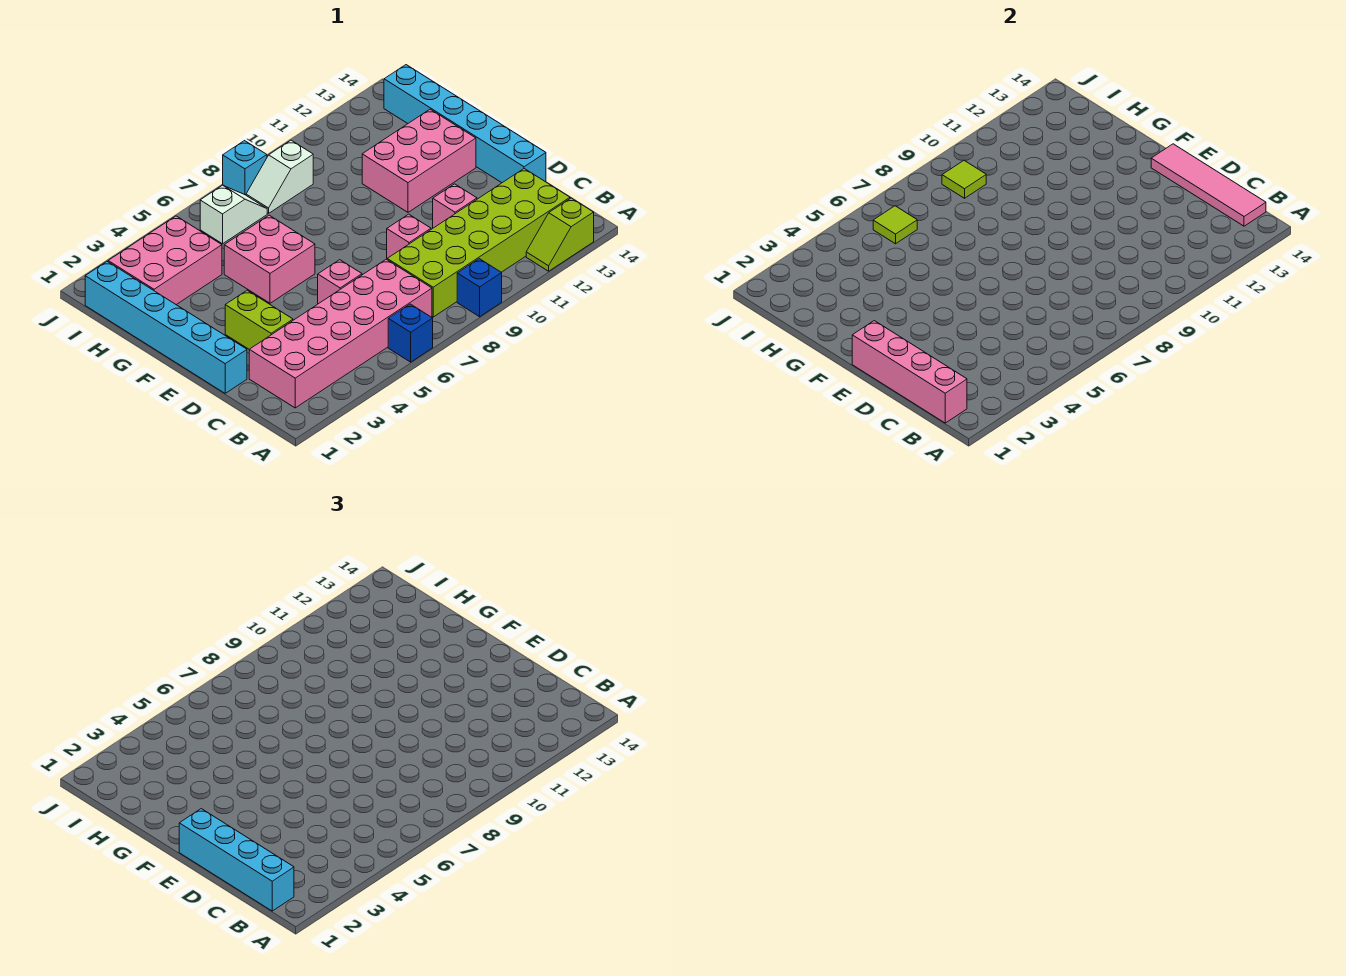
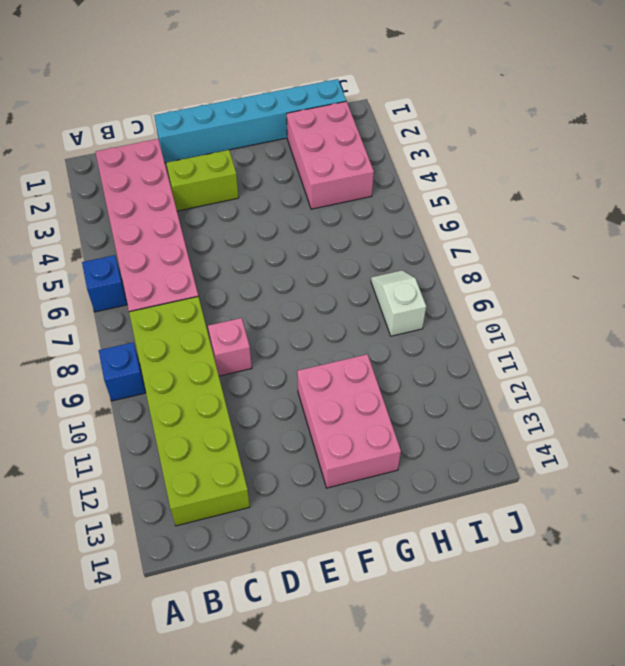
none -> lime slope A12:A13 level 1 top 13
none -> pink brick D6 level 1
none -> pink brick D11 level 1

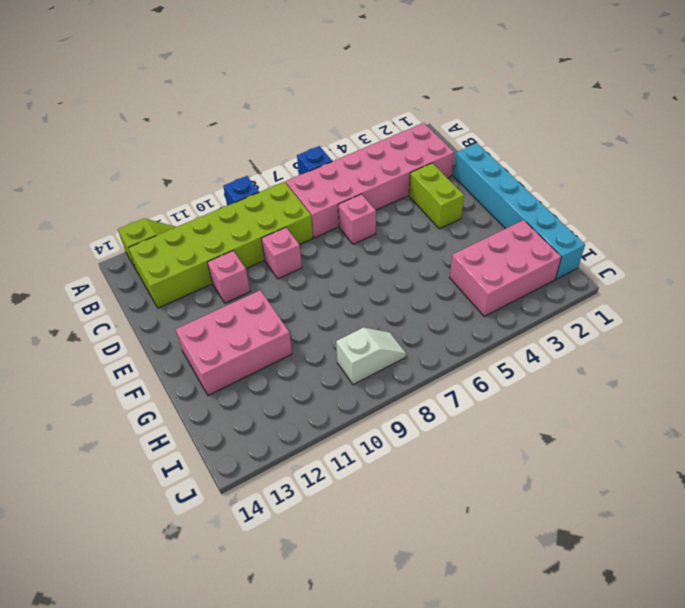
none -> cyan brick D14:I14 level 1
none -> pink brick F5:G6 level 1
none -> white slope I6:I7 level 1 top 6

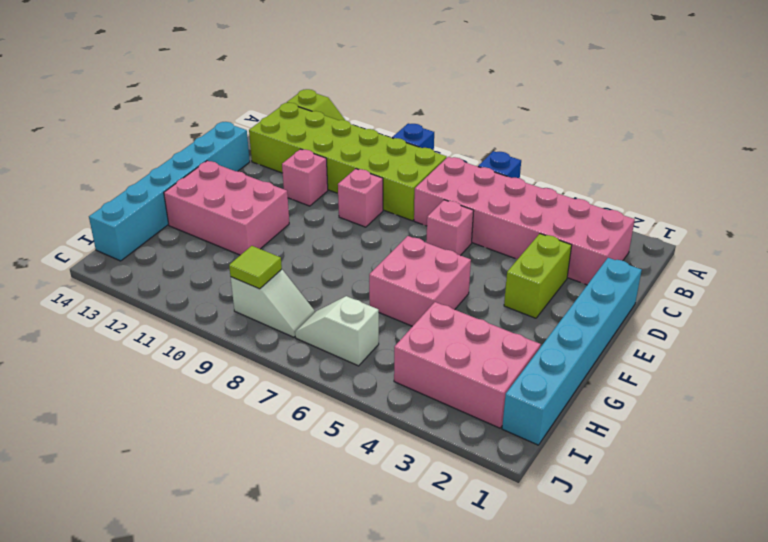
none -> cyan brick J8 level 1
none -> pink brick B1:E1 level 2
none -> pink tile B14:E14 level 2

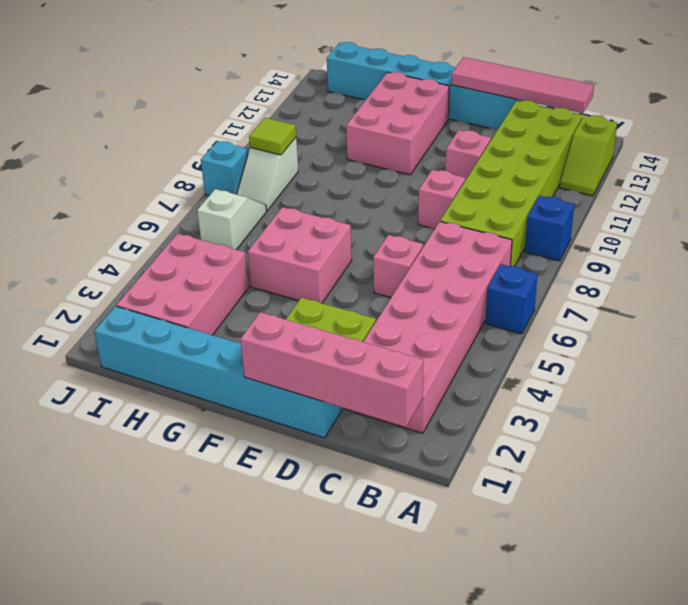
none -> lime tile I6 level 2
none -> cyan brick B1:E1 level 3

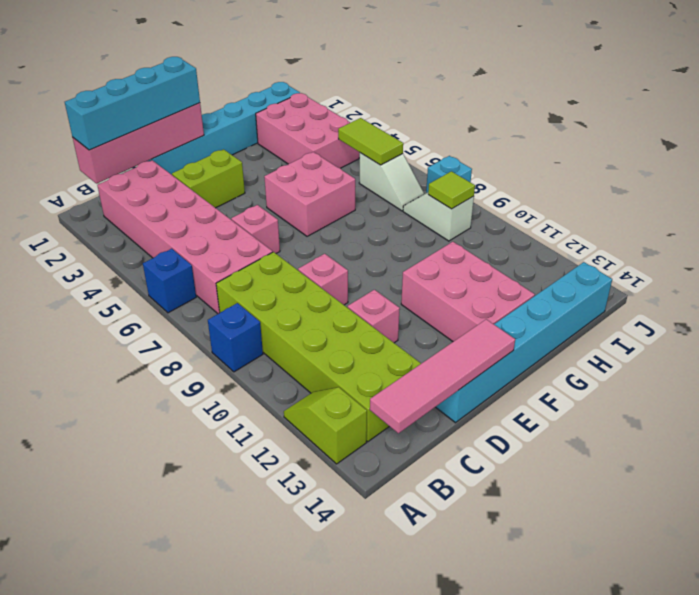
lime tile I5:I6 level 2 -> lime tile I6 level 2

